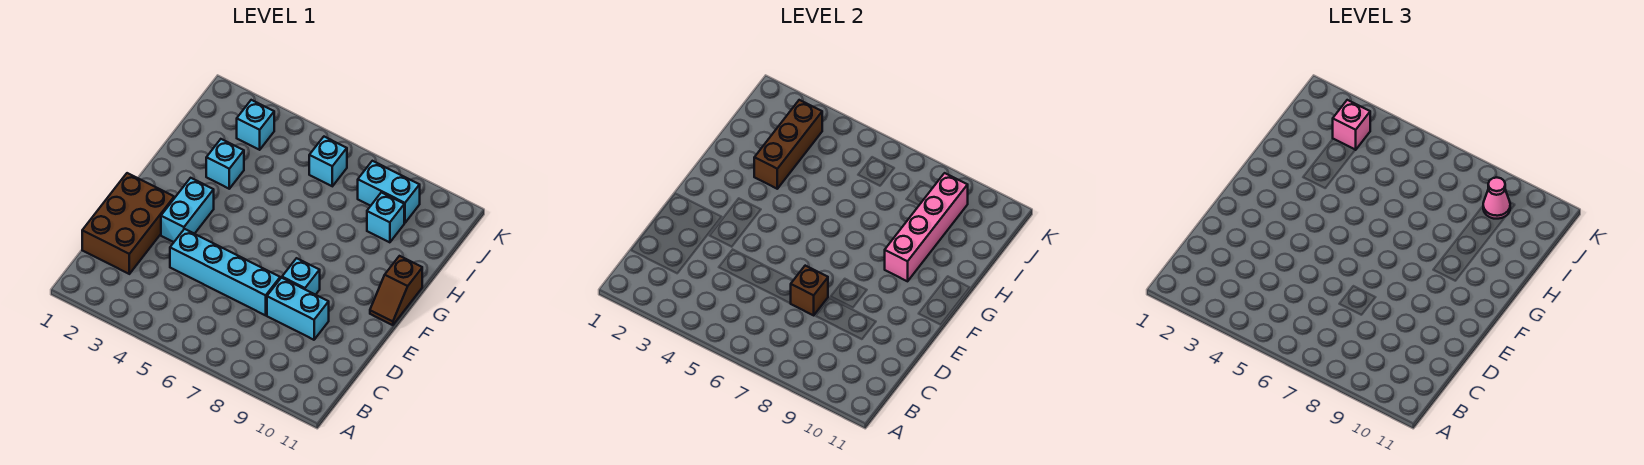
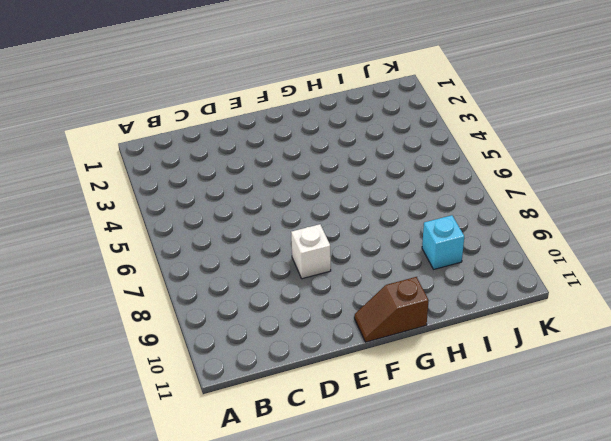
white brick E8 level 1 -> cyan brick E8 level 1
none -> brown brick C1:E2 level 1
none -> cyan brick D4:D7 level 1
none -> cyan brick D8:D9 level 1

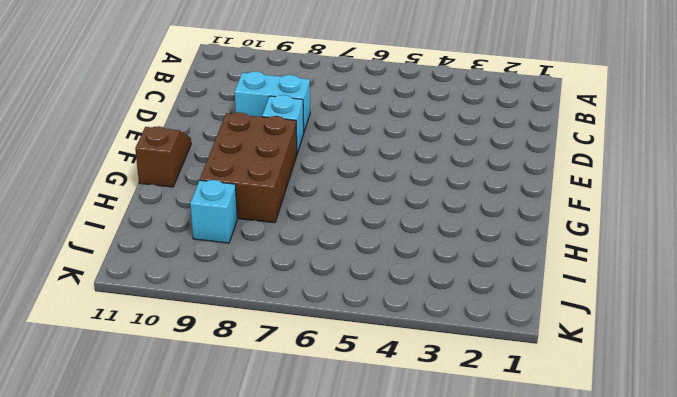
brown brick F8:H9 level 1 -> brown brick C1:E2 level 1
none -> cyan brick D4:D7 level 1
none -> cyan brick E3:F3 level 1
none -> cyan brick H3 level 1

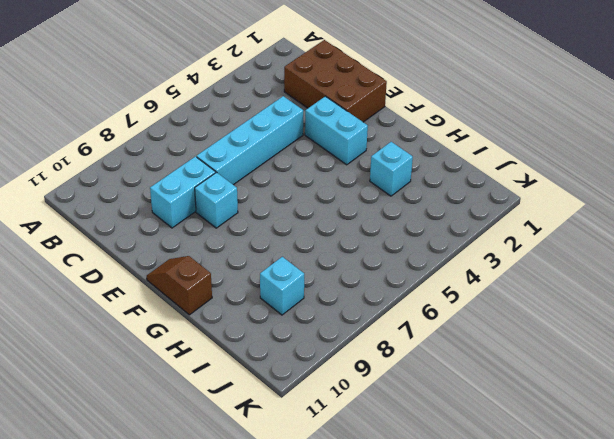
none -> cyan brick J3 level 1
none -> cyan brick J6 level 1
none -> cyan brick J8:J9 level 1

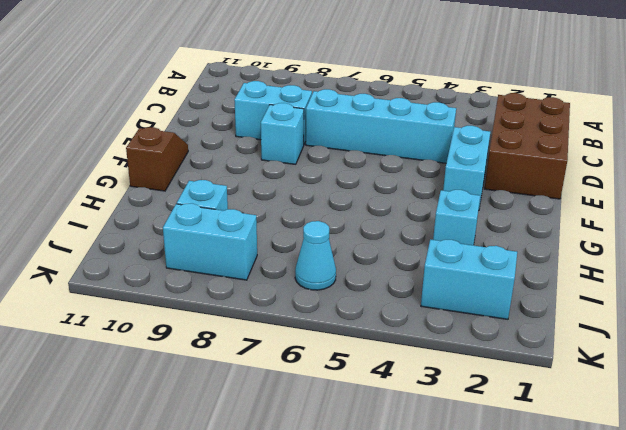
cyan brick J2:J3 level 1 -> cyan brick J3 level 1
cyan cone J6 level 1 -> cyan brick J6 level 1
none -> brown brick D7 level 2
none -> pink brick G9:J9 level 2
none -> brown brick H3:J3 level 2

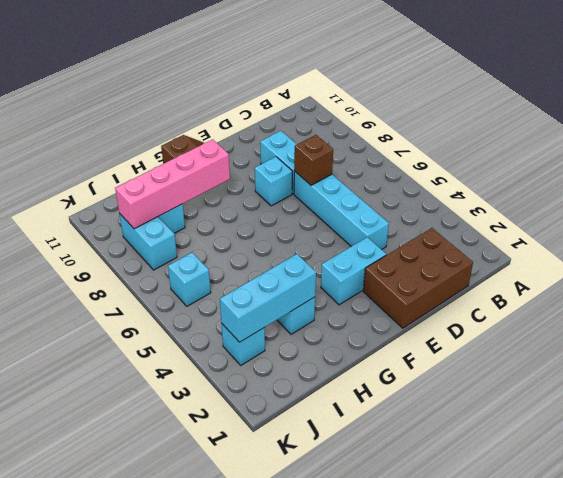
cyan brick H3:J3 level 2 -> brown brick H3:J3 level 2
none -> pink brick J3 level 3
none -> pink cone J9 level 3

